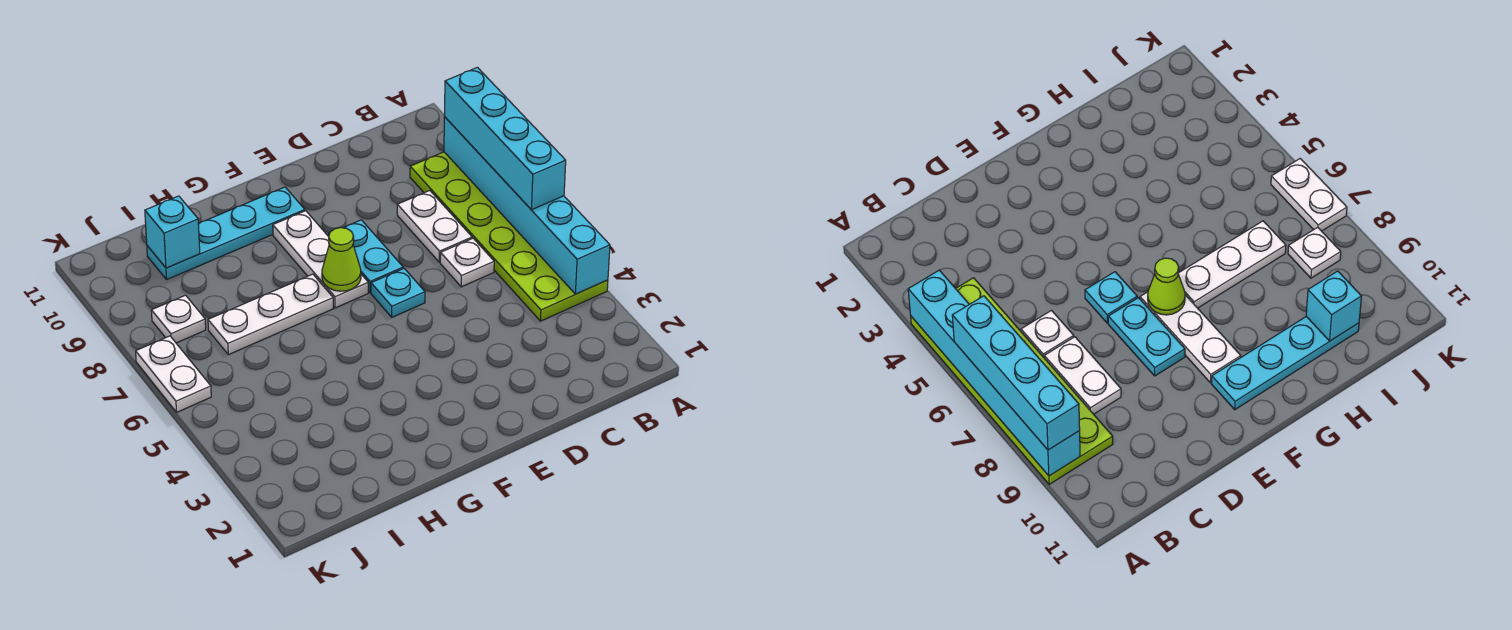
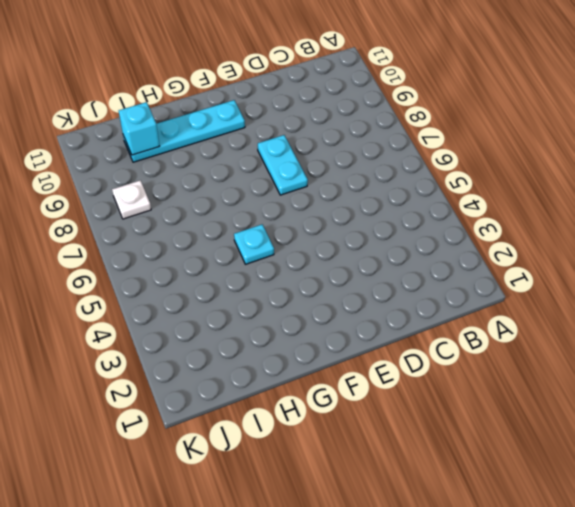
cyan plate G5 level 1 -> cyan plate E6 level 1
none -> lime plate A4:B9 level 1
none -> white plate C6 level 1
none -> white plate C7:C8 level 1

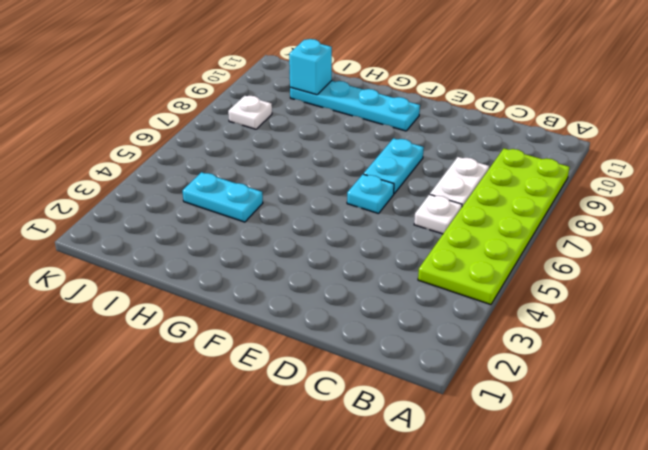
cyan plate H4:I4 level 1 -> none
none -> white plate F7:F9 level 1
none -> white plate G7:I7 level 1
none -> white plate K6:K7 level 1

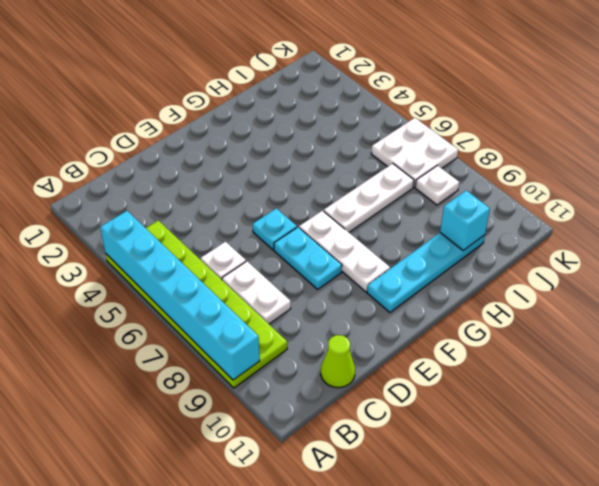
lime cone C11 level 1 -> lime cone F7 level 2
white plate J6:K7 level 1 -> white plate K6:K7 level 1
none -> cyan brick A6:A9 level 3

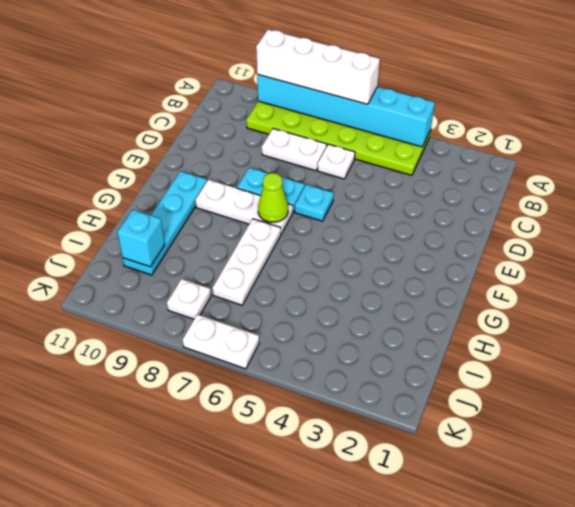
white brick A6:A9 level 3 -> cyan brick A6:A9 level 3

